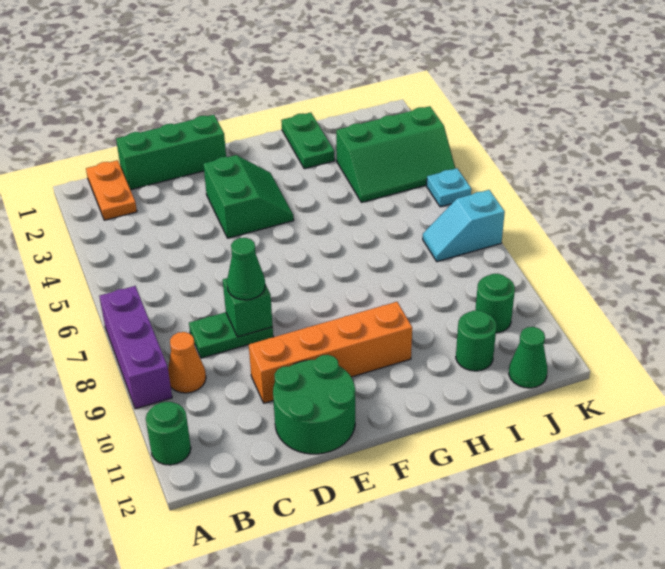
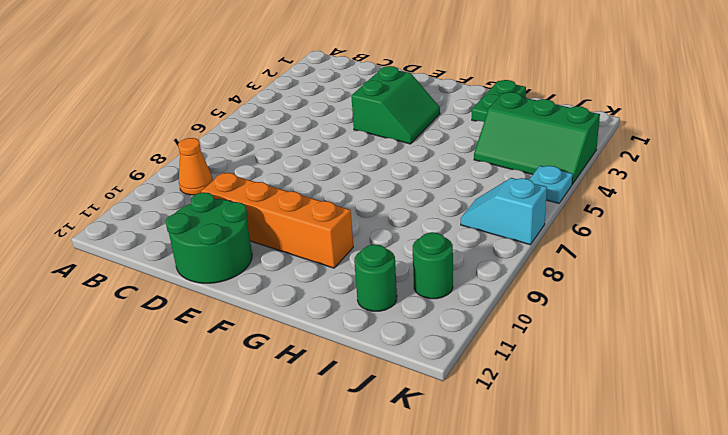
none -> purple brick A7:A9 level 1
none -> green round brick A11 level 1
none -> orange plate B1:B2 level 1

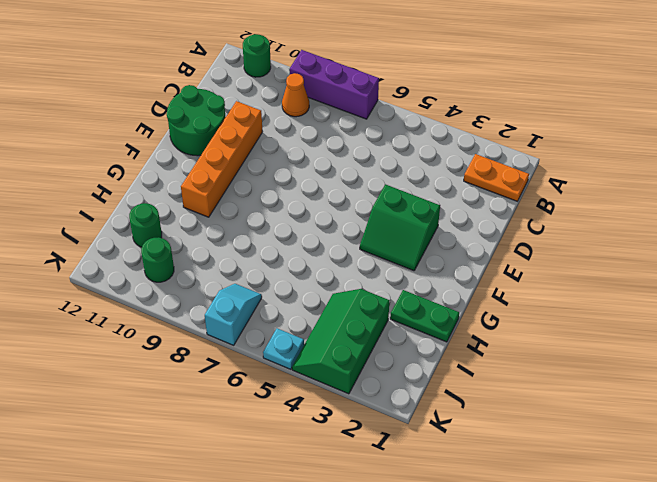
none -> green brick C1:E1 level 1
none -> green plate C8:D8 level 1
none -> green cone J12 level 1

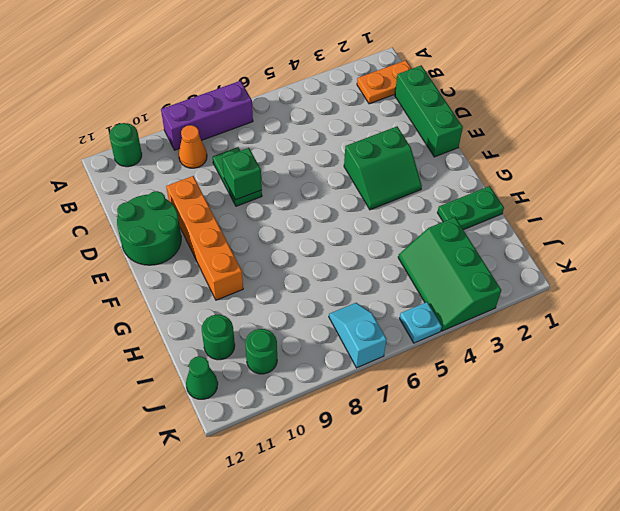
none -> green cone D8 level 3

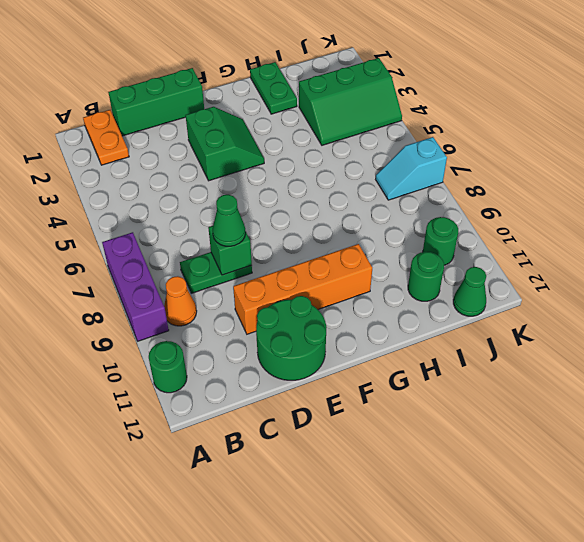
none -> cyan plate K5 level 1

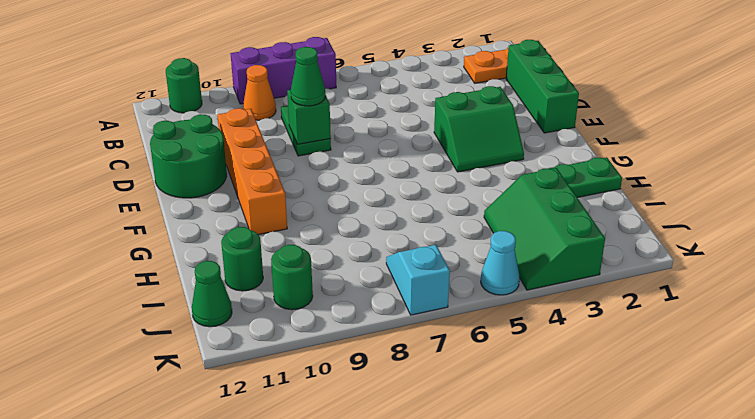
cyan cone K5 level 1 -> cyan plate K5 level 1

